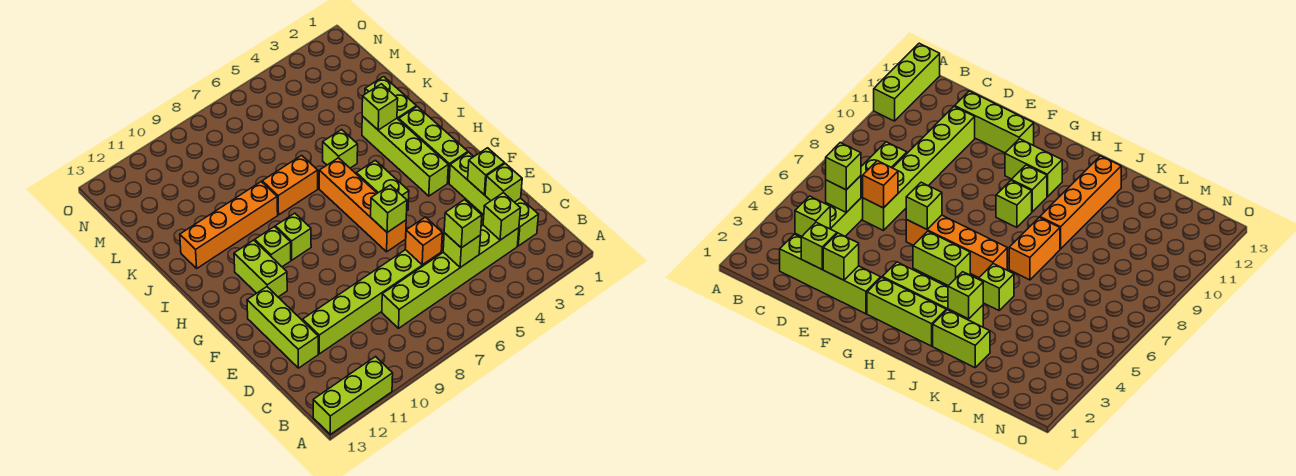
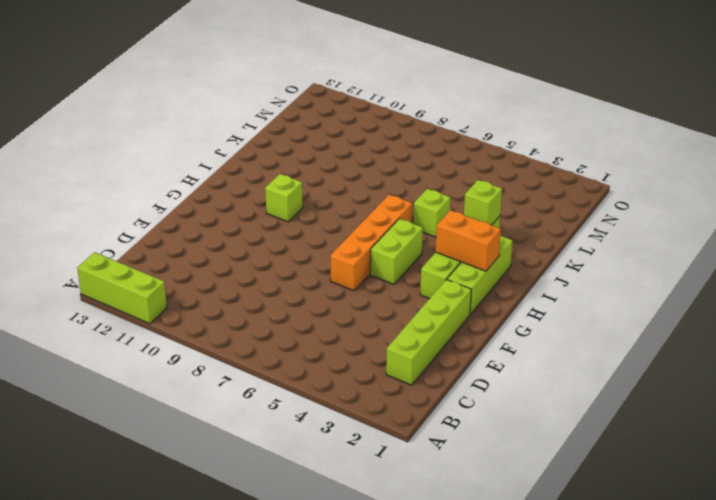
orange brick H2:H3 level 2 -> orange brick J7:J8 level 1
none -> lime brick C3:C8 level 1
none -> lime brick D6:D11 level 1
none -> lime brick D12:F12 level 1

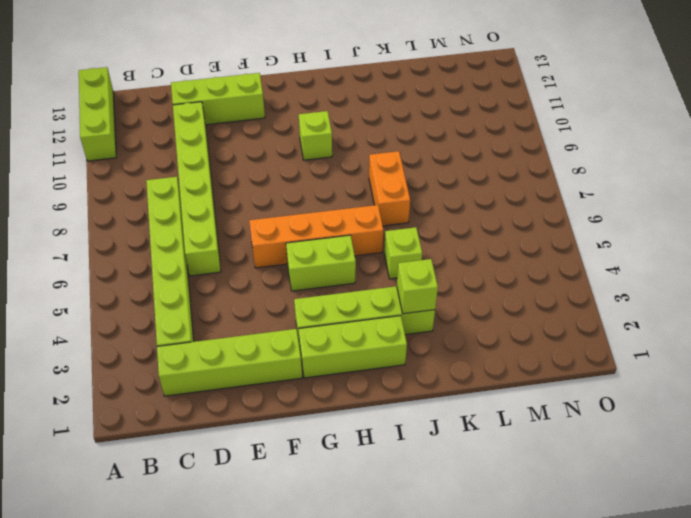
none -> lime brick G11:H11 level 1
none -> lime brick H9 level 1
none -> lime brick J2:K2 level 1

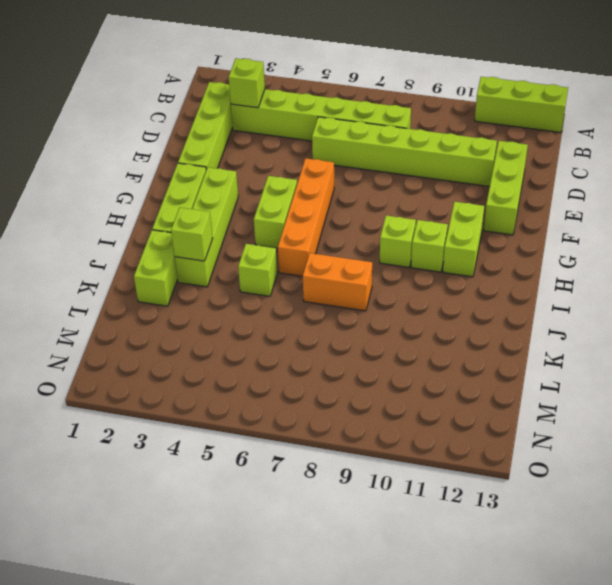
none -> orange brick J9:J12 level 1
none -> lime brick C5 level 2
none -> lime brick D2 level 2

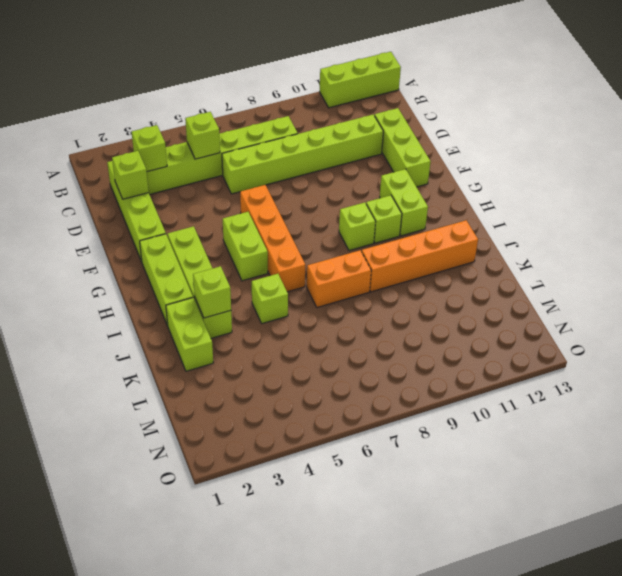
none -> orange brick D6 level 2
none -> lime brick E2 level 2
none -> lime brick F6 level 2

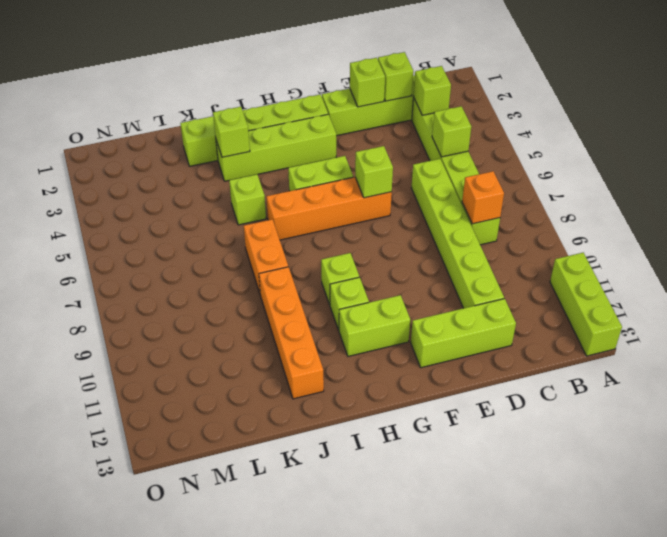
orange brick C8 level 2 -> orange brick D6 level 2
none -> lime brick C5 level 3

